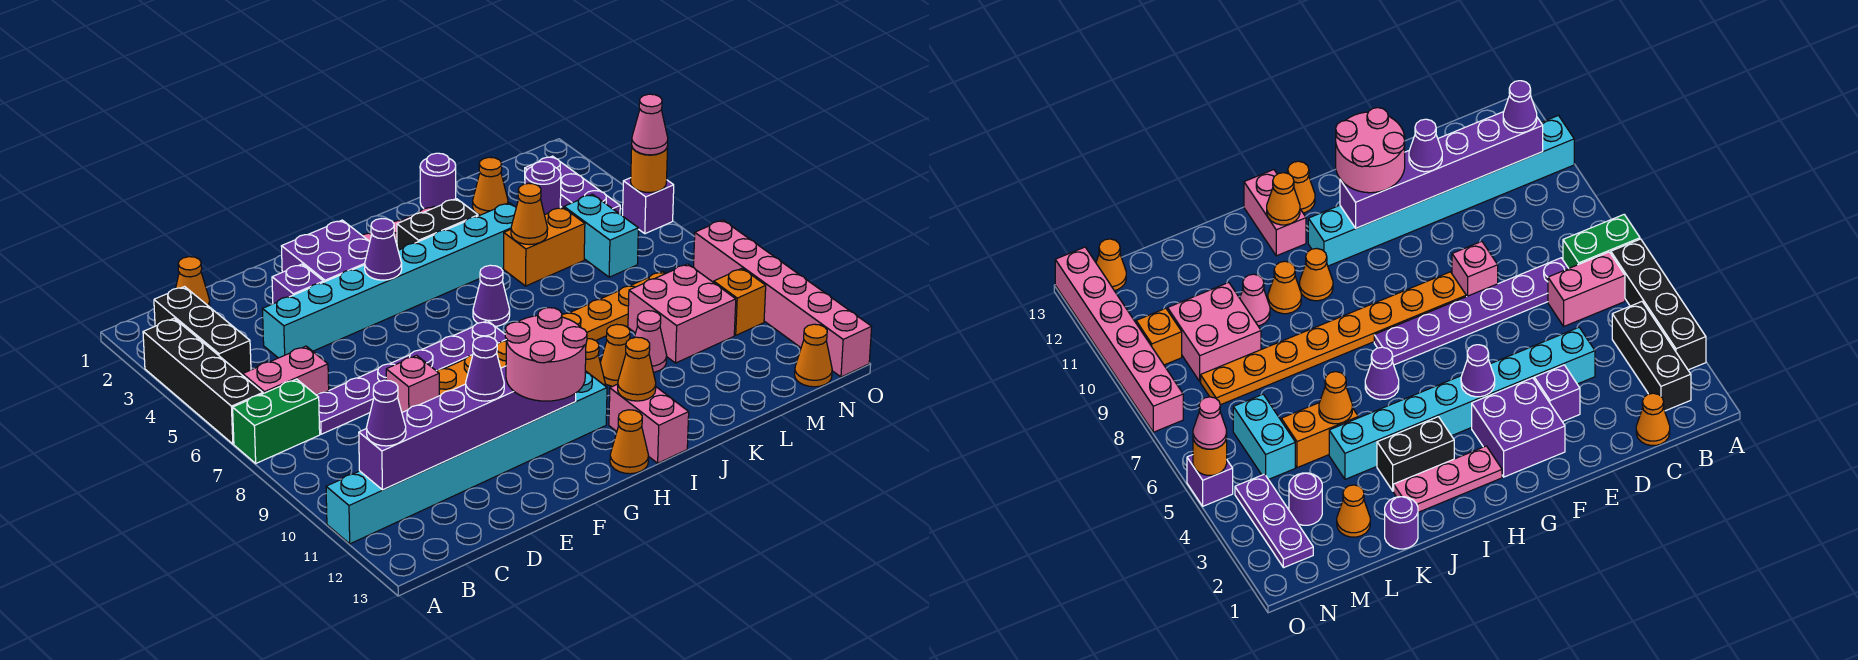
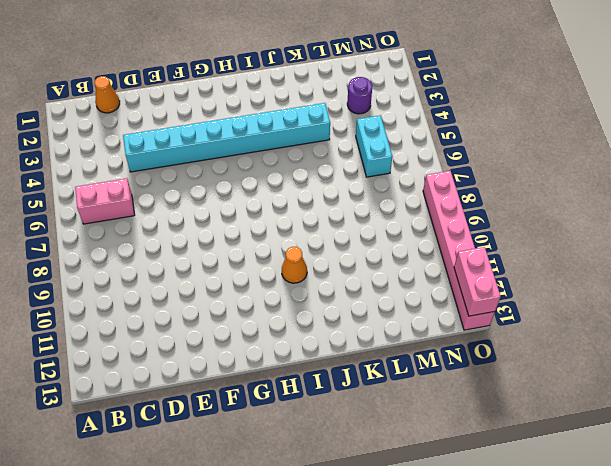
pink brick O12:O13 level 2 -> pink brick I12:I13 level 1
none -> black brick A3:A6 level 1
none -> green brick A7:B7 level 1
none -> cyan brick A11:H11 level 1
none -> black brick B2:B4 level 1

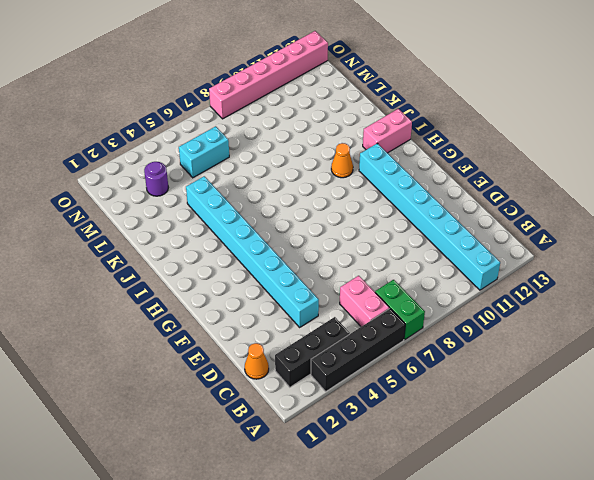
none -> purple plate C7:H7 level 1
none -> purple brick E3 level 1
none -> pink brick E8 level 1
none -> purple brick F2:G3 level 1

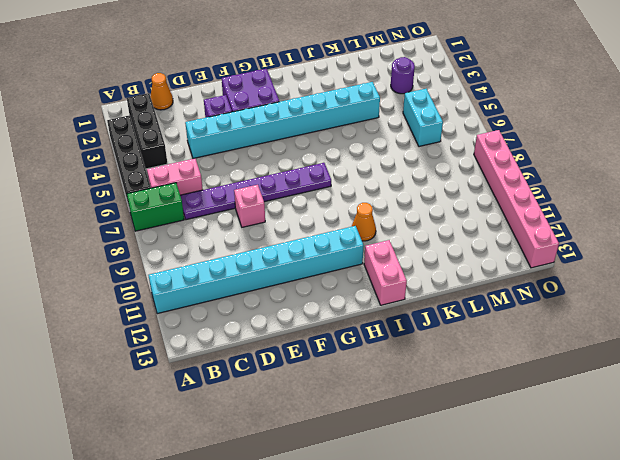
none -> orange plate F8:M8 level 1
none -> pink plate H2:J2 level 1
none -> orange cone H13 level 1
none -> black brick I3:J3 level 1

